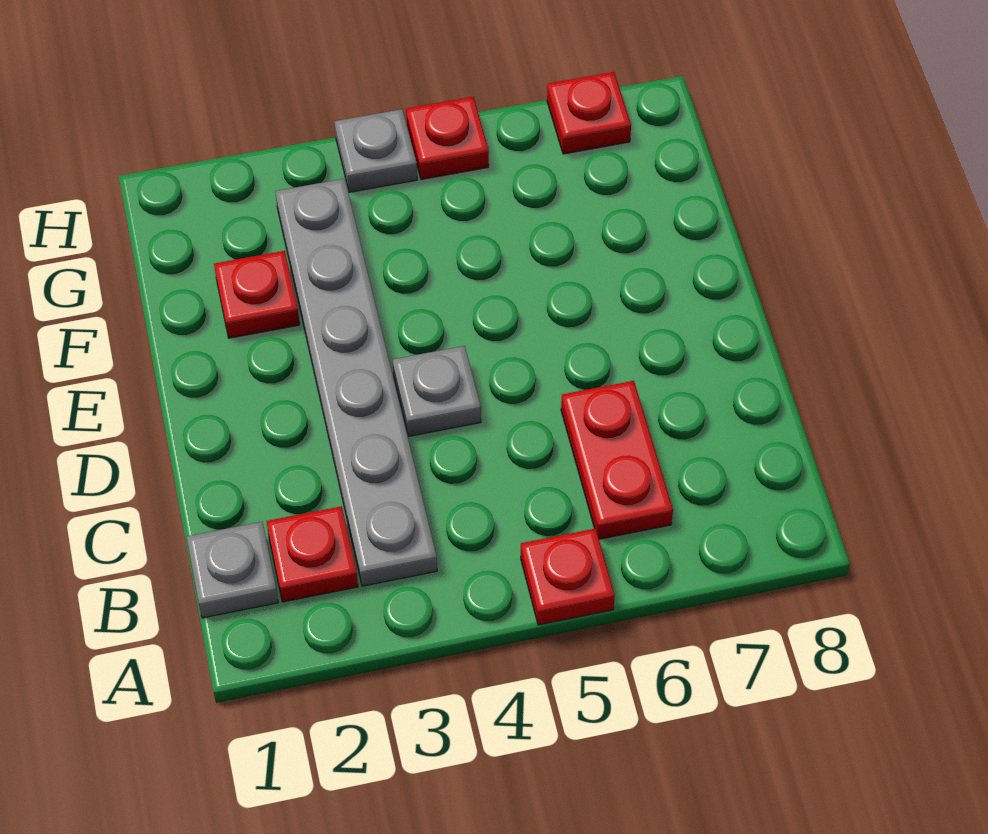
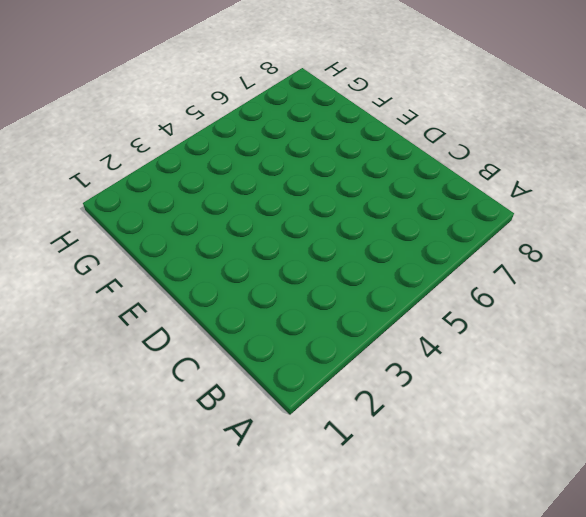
none -> red plate A5 level 1
none -> grey plate B1 level 1

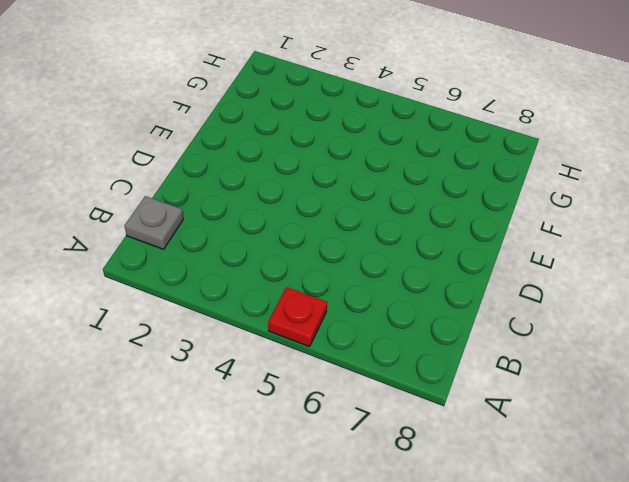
none -> red plate B2 level 1
none -> grey plate B3:G3 level 1

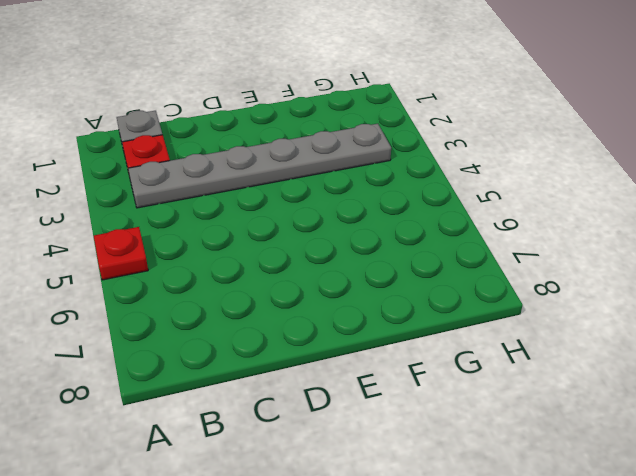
none -> red plate B6:C6 level 1
none -> grey plate D4 level 1

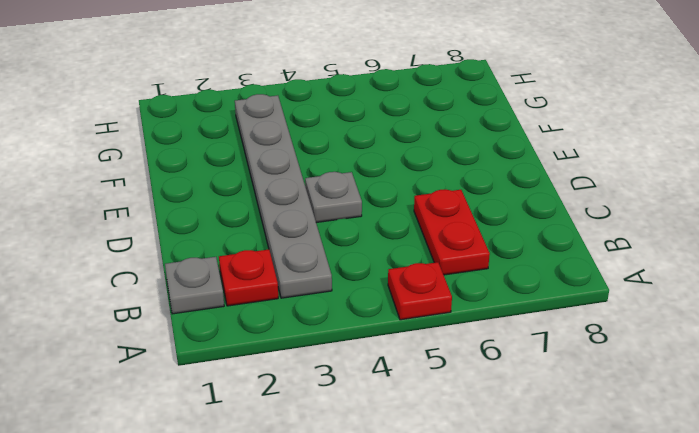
none -> red plate F2 level 1
none -> grey plate H4 level 1

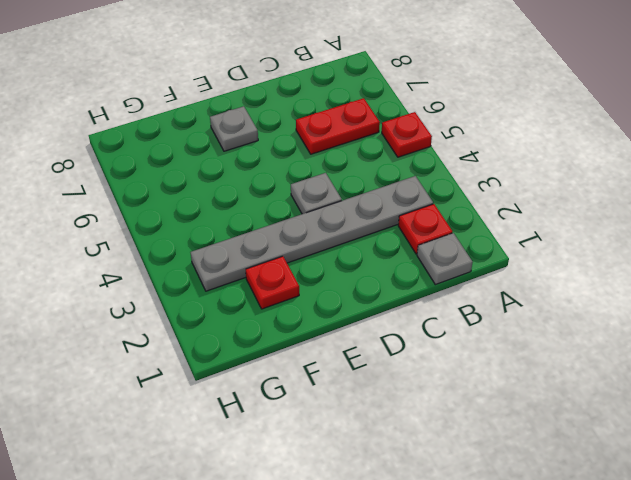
grey plate E7 level 1 -> grey plate H4 level 1
none -> red plate H5 level 1
none -> red plate H7 level 1

